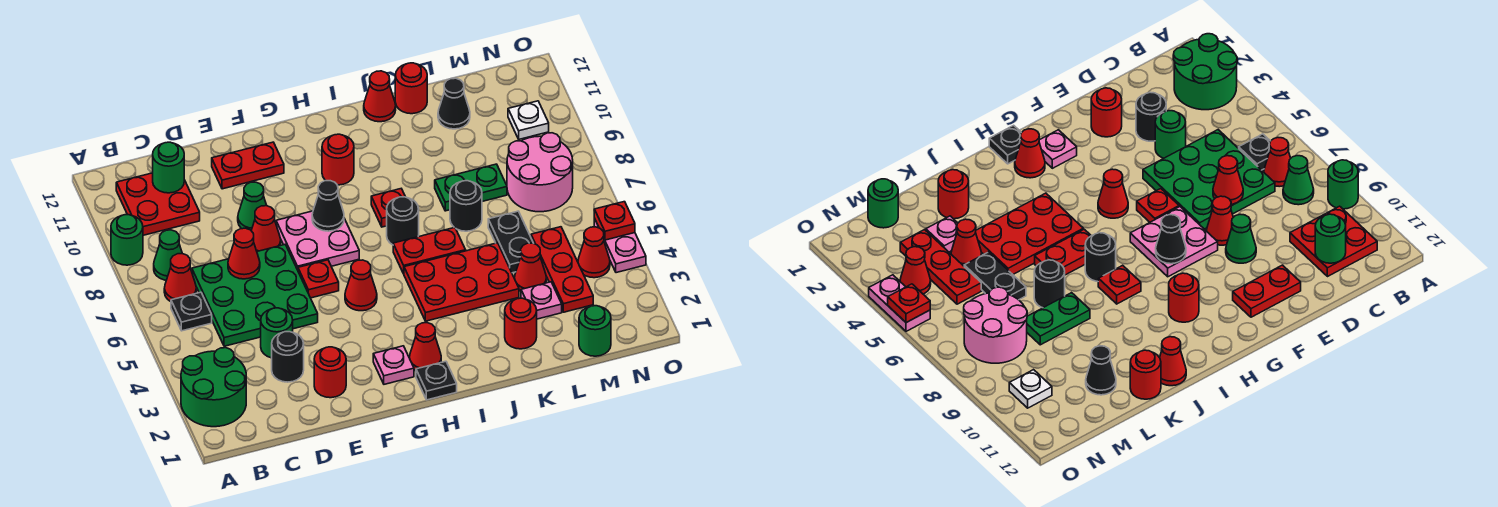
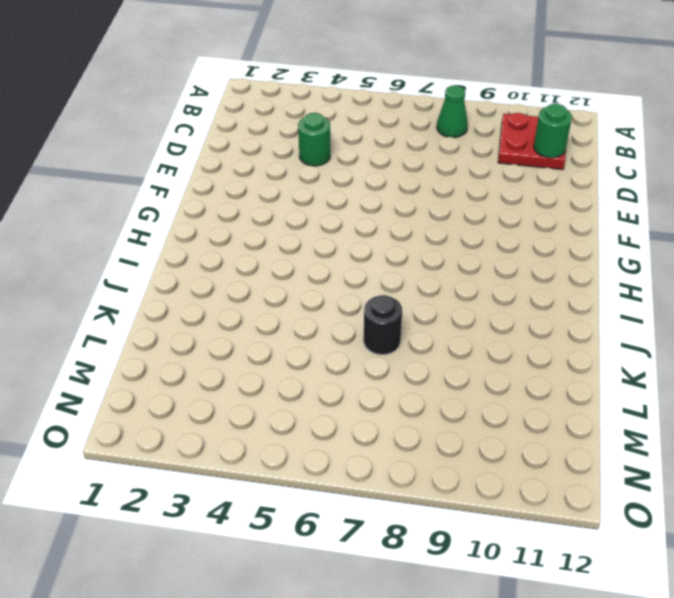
none -> green round brick A2:B3 level 1
none -> green round brick A9 level 1
none -> black plate B6 level 1
none -> red cone B7 level 1

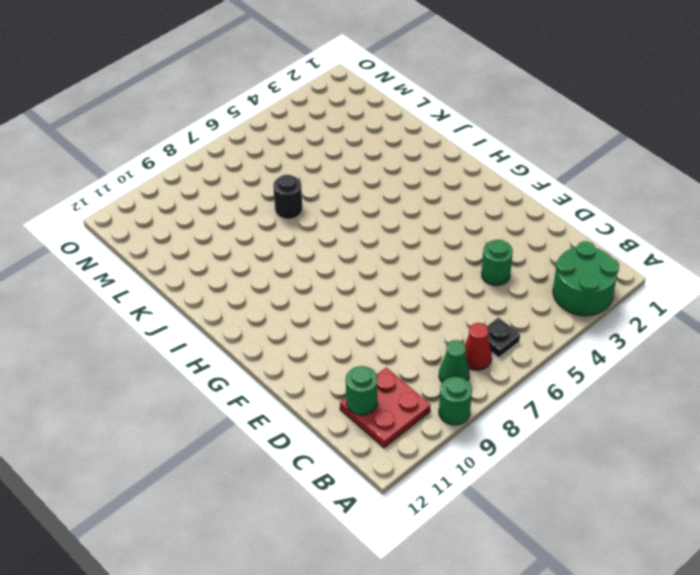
none -> green plate C5:E7 level 1
none -> black round brick D3 level 1
none -> red round brick E2 level 1
none -> red cone E8 level 1

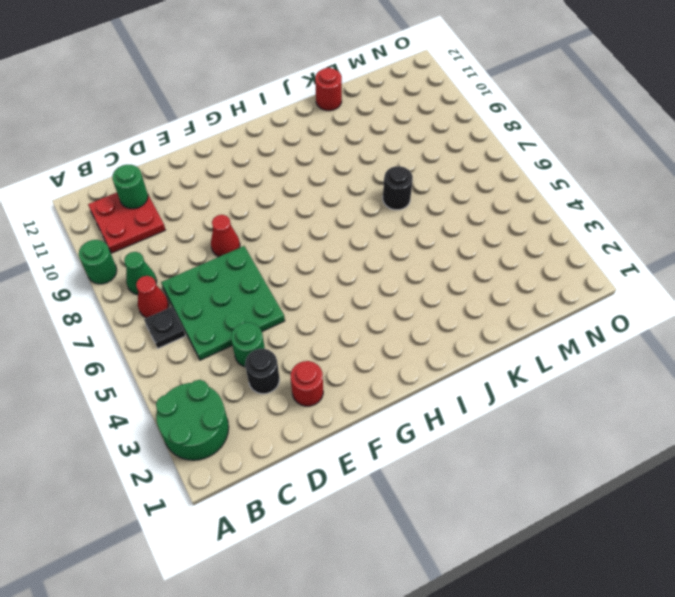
none -> green cone E9 level 1
none -> red plate E11:F11 level 1
none -> red plate F6 level 1
none -> pink plate F7:G8 level 1

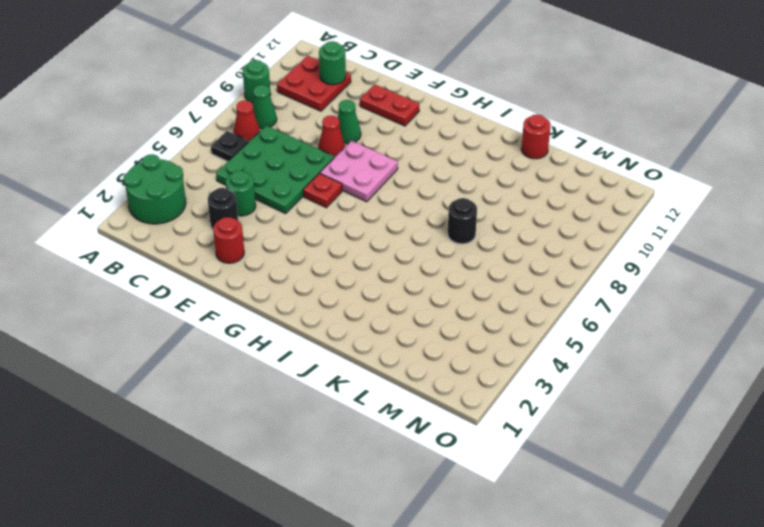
none -> pink plate G2 level 1
none -> red cone G5 level 1
none -> black plate H1 level 1
none -> red cone H2 level 1

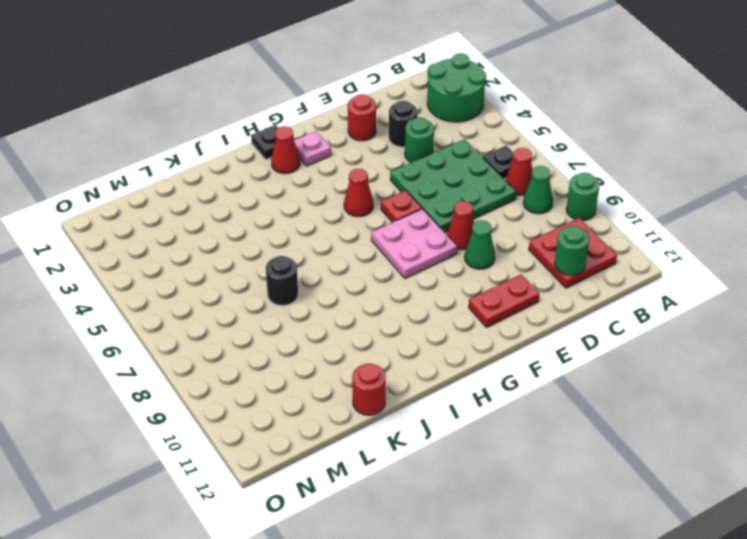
none -> red round brick H10 level 1
none -> red plate I4:K5 level 1
none -> red plate I6:J6 level 1
none -> black round brick I7 level 1

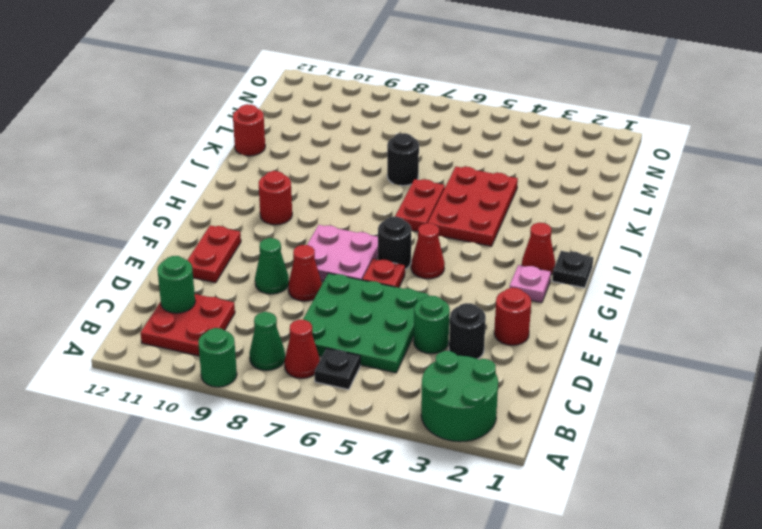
black round brick G6 level 1 -> black round brick I7 level 1
none -> red plate I8 level 1
none -> red cone J12 level 1
none -> red round brick K2 level 1
none -> green plate K8:L8 level 1

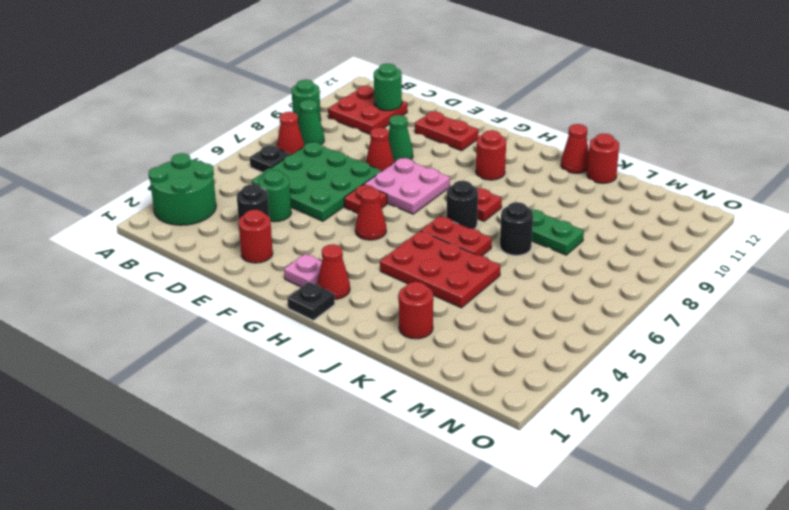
none -> pink plate L3 level 1
none -> red cone L4 level 1
none -> black plate L5:L6 level 1
none -> black cone L11 level 1

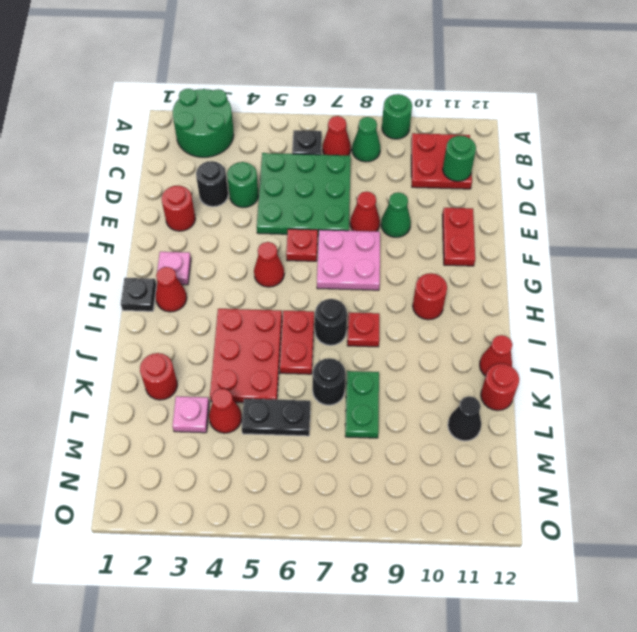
none -> green round brick M1 level 1
none -> red plate M3:M5 level 1
none -> pink round brick M7:N8 level 1
none -> red cone N4 level 1

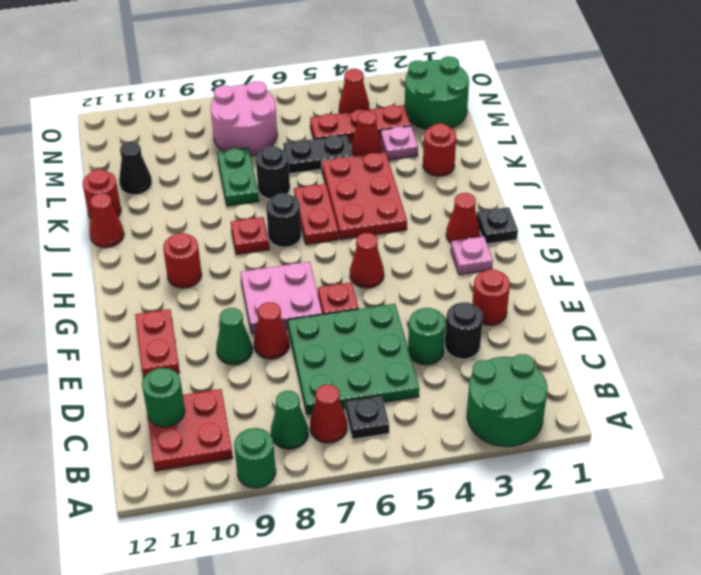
green round brick M1:N2 level 1 -> green round brick M1 level 1
none -> white plate N10 level 1
none -> pink plate O4:O5 level 1
none -> red cone D7 level 2
none -> black cone G8 level 2

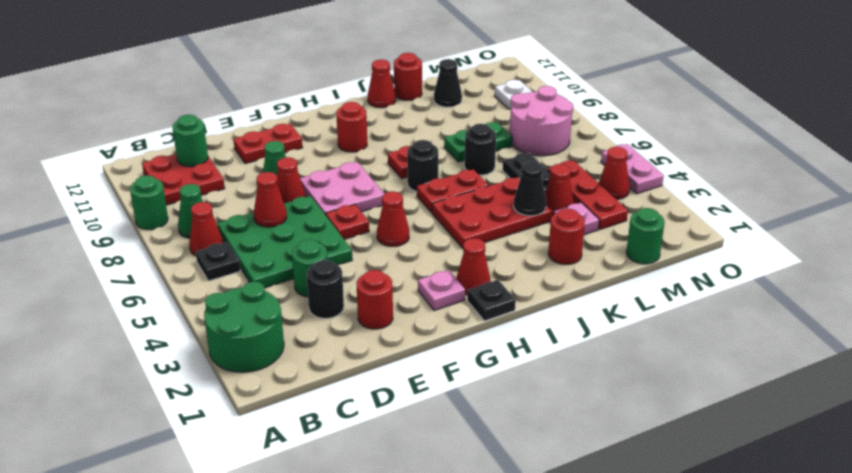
black cone K4 level 2 -> black cone G8 level 2
none -> red plate O5 level 2

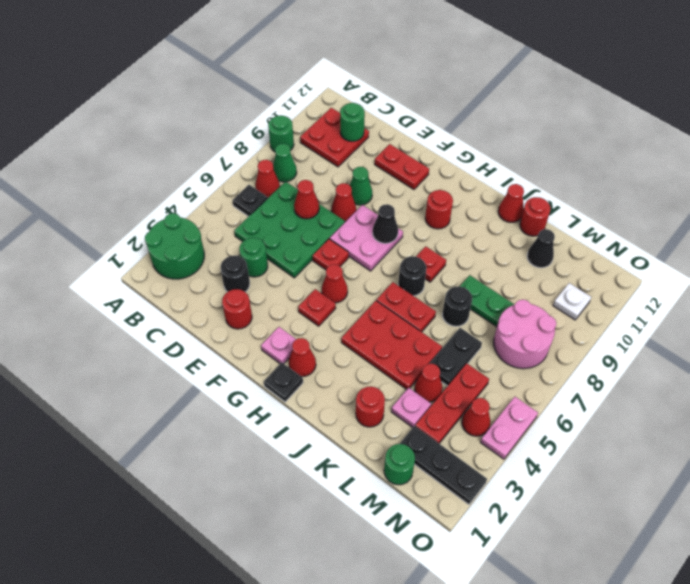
red plate G4 level 1 -> red plate O5 level 2
black plate M2:O2 level 1 -> none

